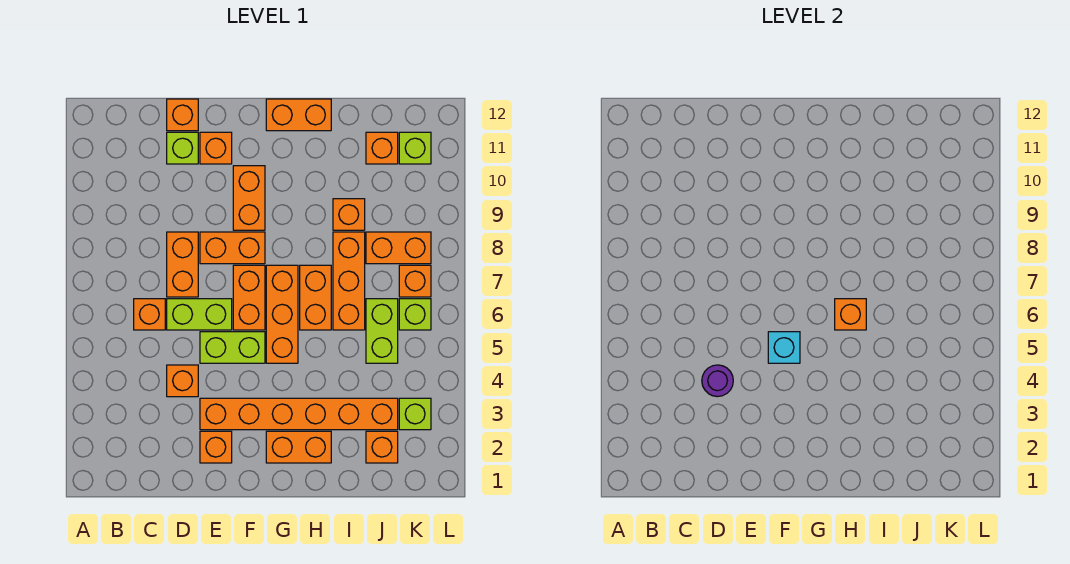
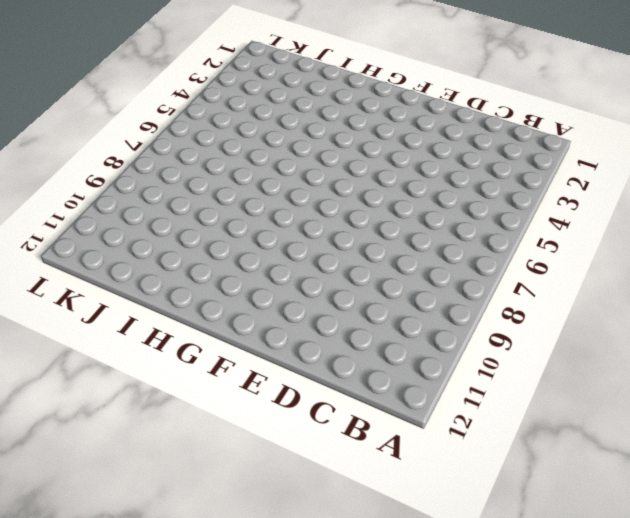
none -> orange brick C6 level 1
none -> orange brick D4 level 1
none -> lime brick D6:E6 level 1
none -> orange brick D7:D8 level 1

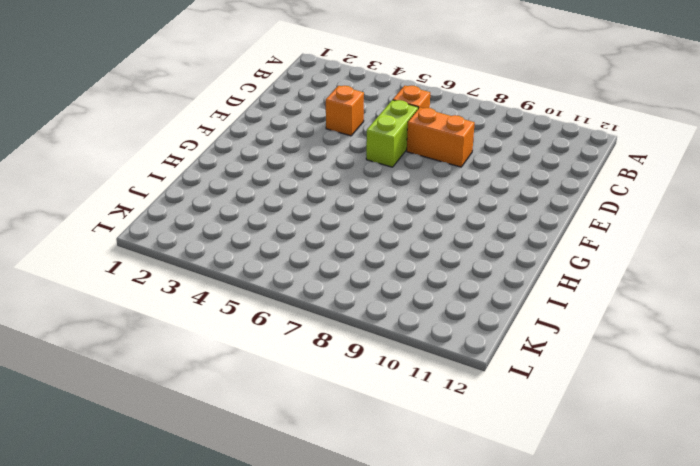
none -> lime brick D11 level 1
none -> orange brick D12 level 1
none -> orange brick E2 level 1
none -> orange brick E3:J3 level 1

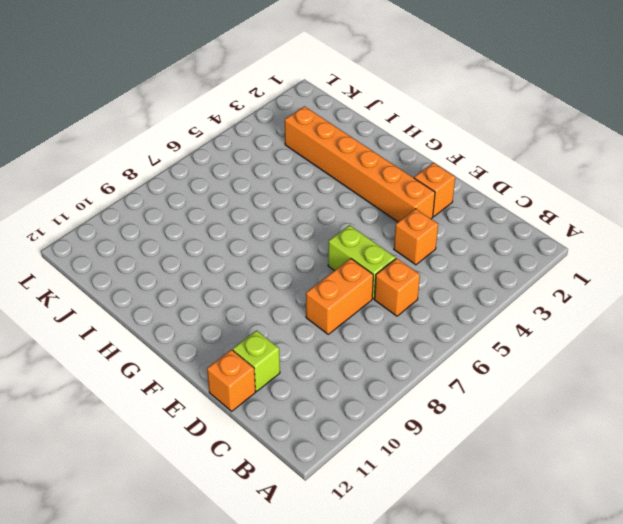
none -> lime brick E5:F5 level 1
none -> orange brick E8:F8 level 1
none -> orange brick E11 level 1
none -> orange brick F6:F7 level 1

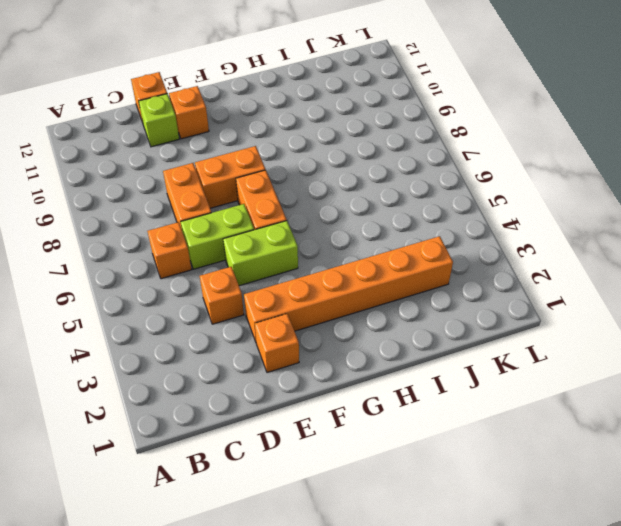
none -> orange brick F9:F10 level 1
none -> orange brick G2:H2 level 1
none -> orange brick G5:G7 level 1
none -> orange brick G12:H12 level 1

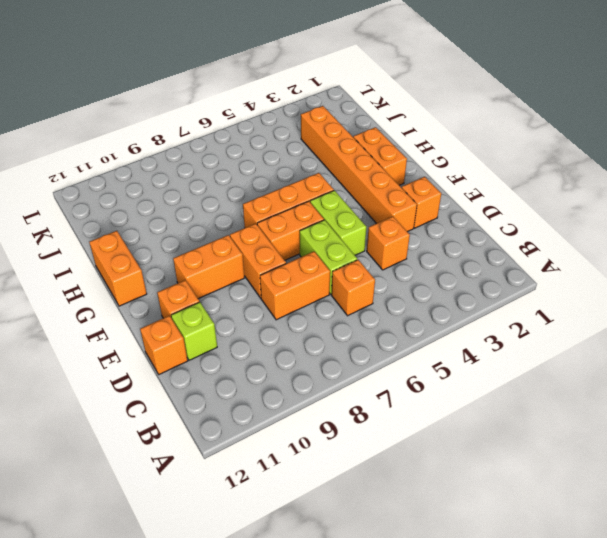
none -> orange brick H6:H7 level 1
none -> orange brick I6:I8 level 1
none -> orange brick I9 level 1
none -> orange brick J2 level 1

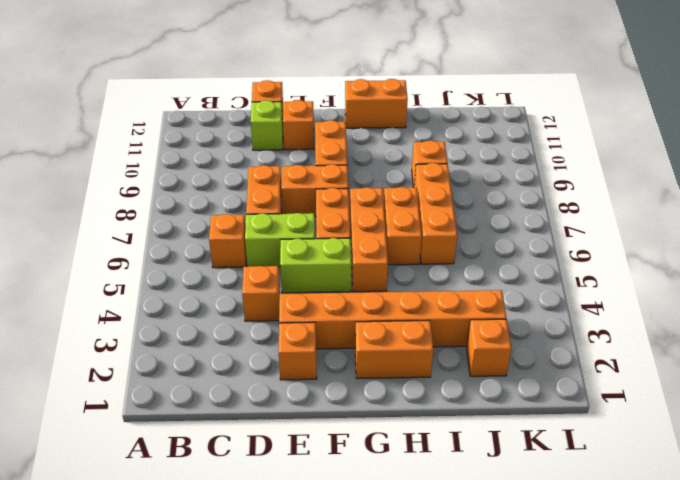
none -> lime brick J5:J6 level 1
none -> orange brick J8:K8 level 1
none -> orange brick J11 level 1
none -> lime brick K3 level 1

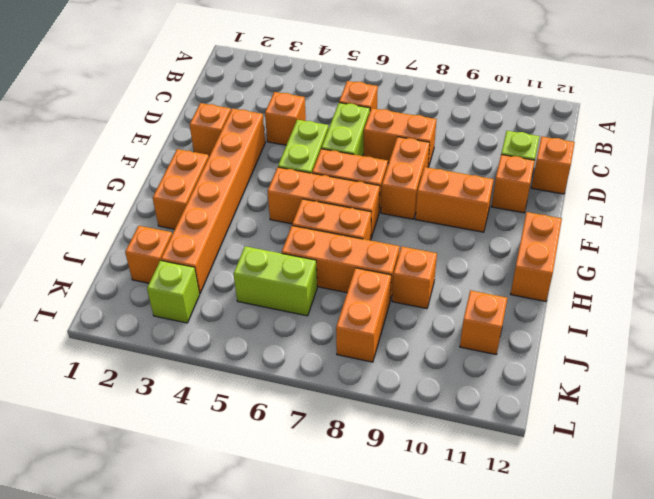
none -> lime brick K6 level 1
none -> orange brick K7 level 1
none -> lime brick K11 level 1
none -> purple round brick D4 level 2

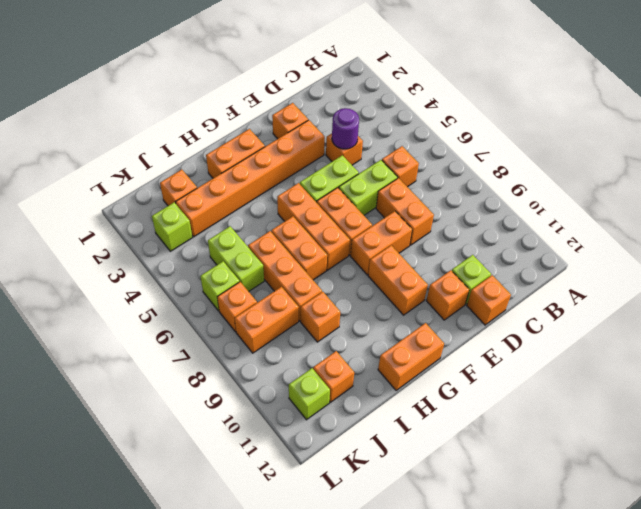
none -> cyan brick F5 level 2
none -> orange brick H6 level 2

